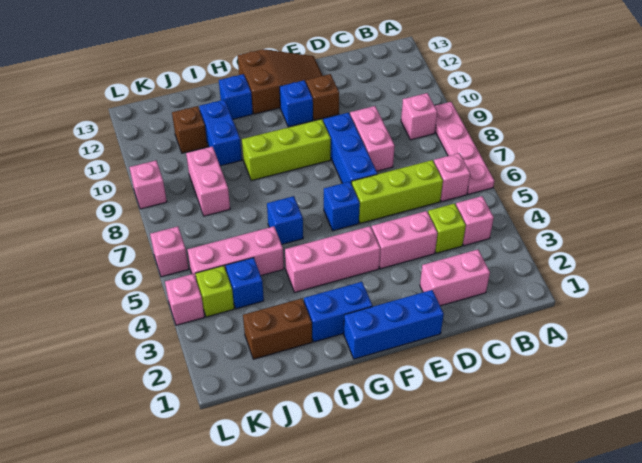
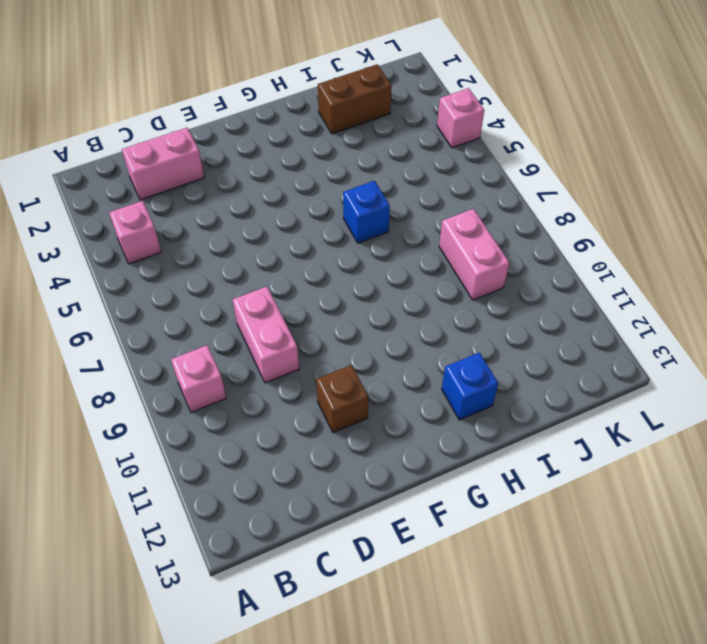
none -> pink plate A6:A9 level 1
none -> pink brick B6 level 1
none -> lime brick C4 level 1
none -> lime brick C6:E6 level 1

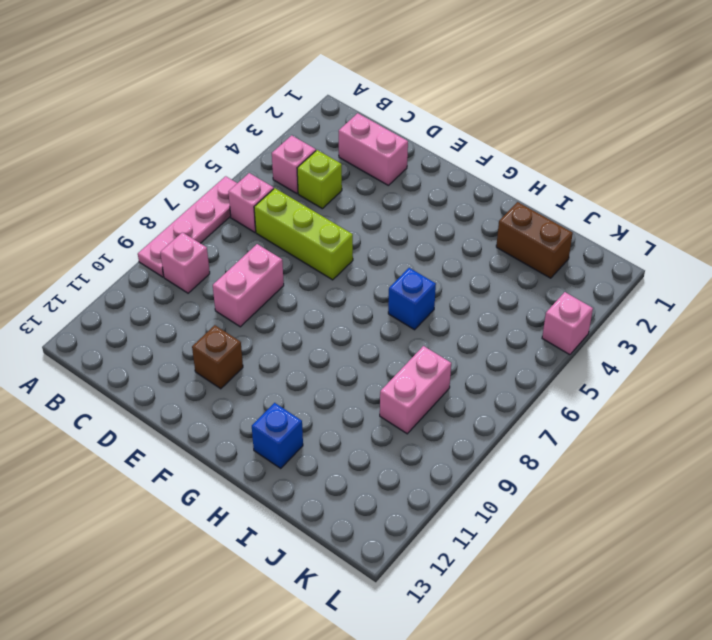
none -> pink brick D4:E4 level 1
none -> blue brick E1:G1 level 1
none -> blue brick E7:E9 level 1
none -> brown slope E12:G13 level 1 top G

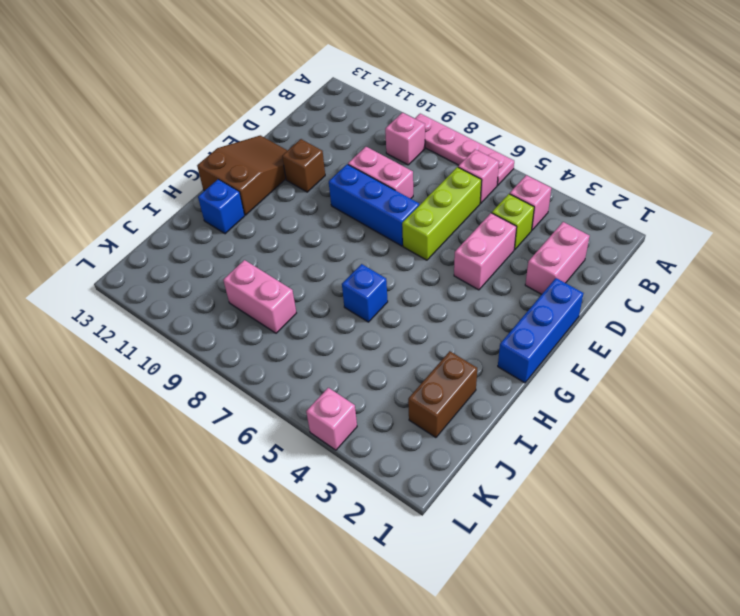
none -> pink brick F4:H4 level 1
none -> blue brick F6 level 1
none -> lime brick F9:H9 level 1
none -> blue brick F11 level 1

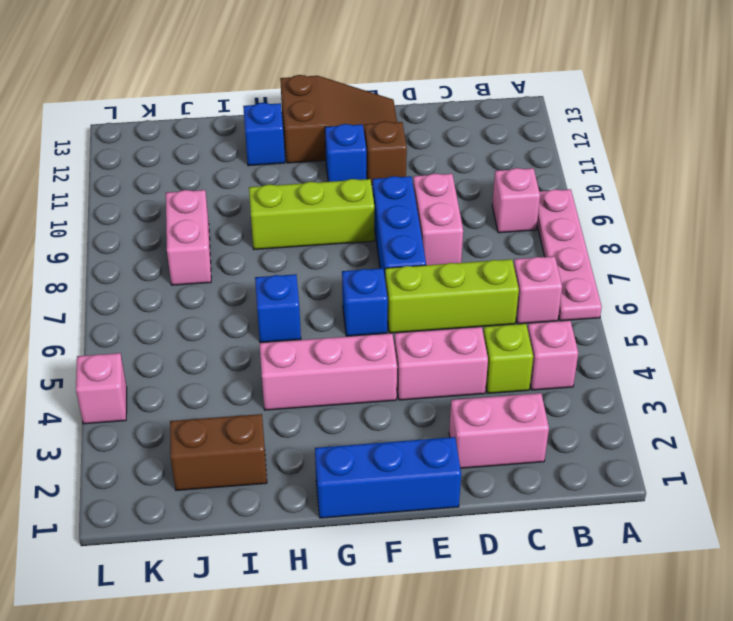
none -> blue brick G2:H2 level 1
none -> pink brick I5:K5 level 1
none -> blue brick I10:I11 level 1
none -> blue brick J4 level 1

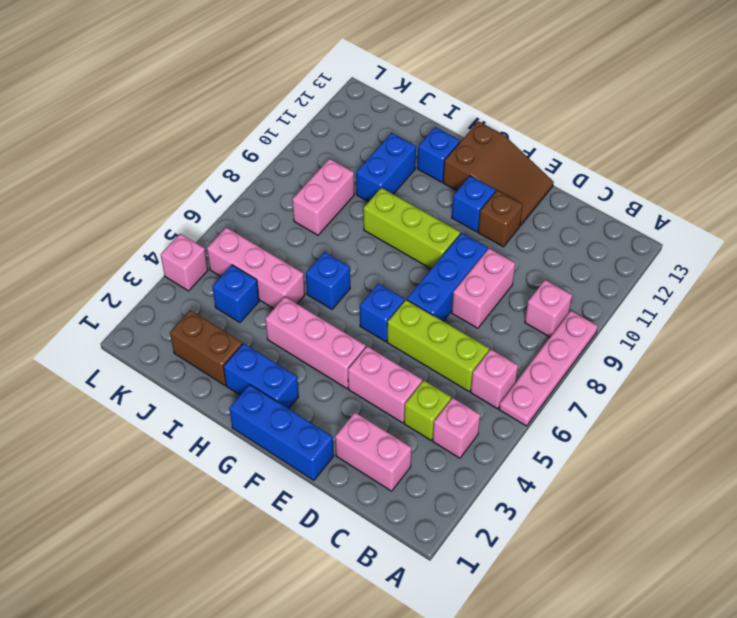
none -> brown brick J11 level 1
none -> lime brick K4 level 1
none -> pink brick L6 level 1
none -> pink brick L9 level 1

